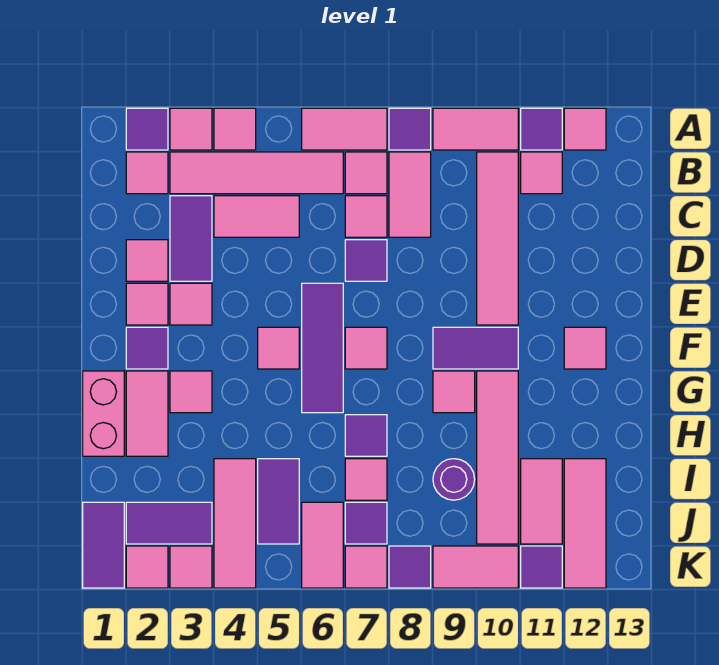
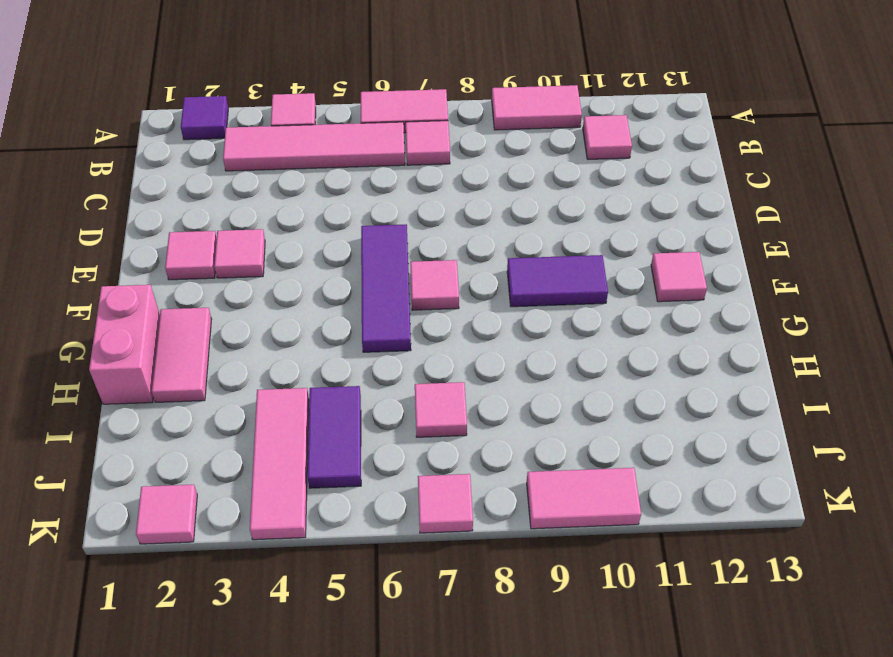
none -> pink tile A3 level 1
none -> purple tile A8 level 1
none -> purple tile A11 level 1
none -> pink tile A12 level 1

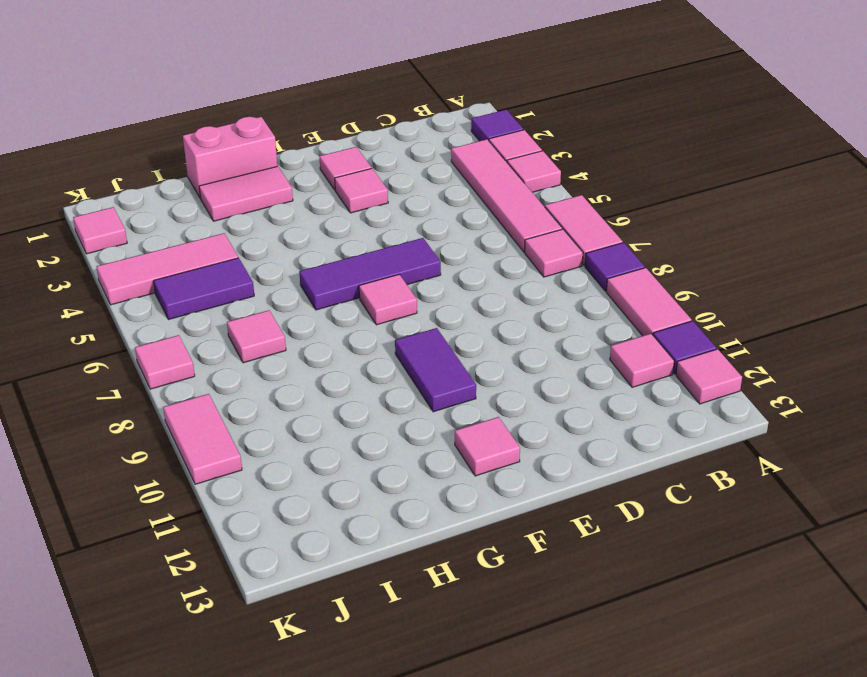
none -> pink tile B2 level 1
none -> pink tile B8:C8 level 1
none -> pink tile B10:E10 level 1
none -> purple tile C3:D3 level 1

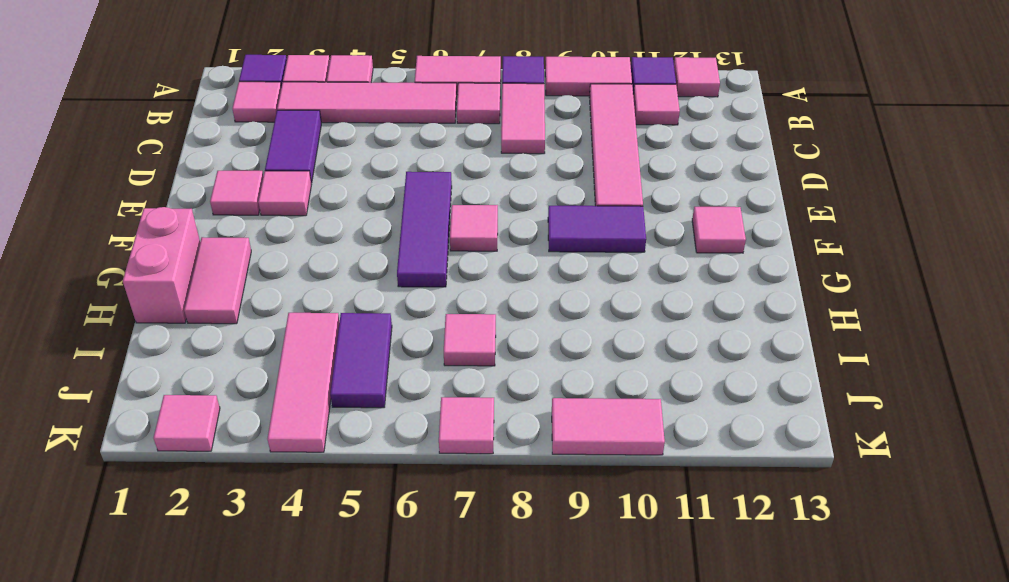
none -> pink tile C4:C5 level 1
none -> pink tile C7 level 1
none -> pink tile D2 level 1
none -> purple tile D7 level 1

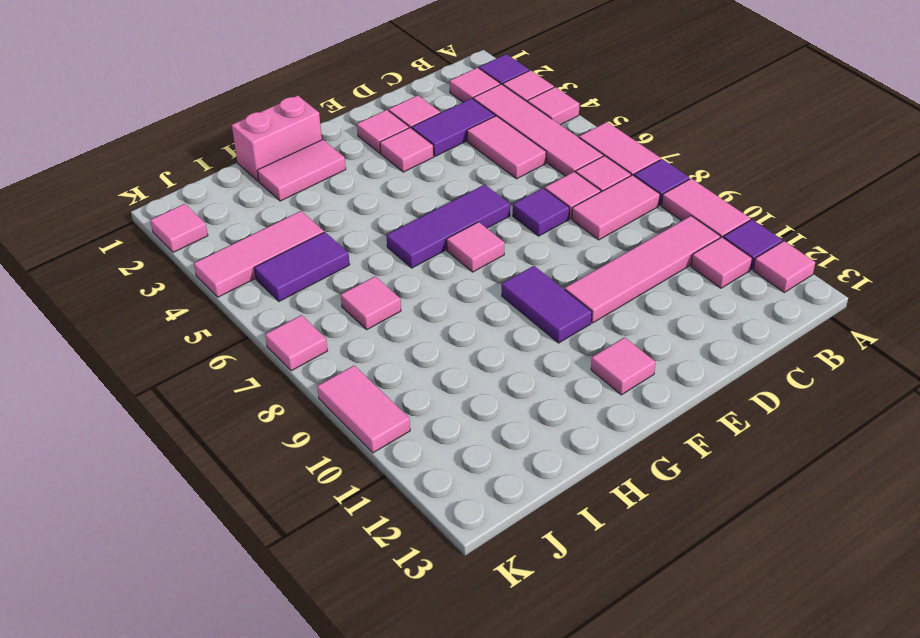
none -> purple tile F2 level 1
none -> pink tile F5 level 1
none -> pink tile G3 level 1
none -> pink tile G9 level 1

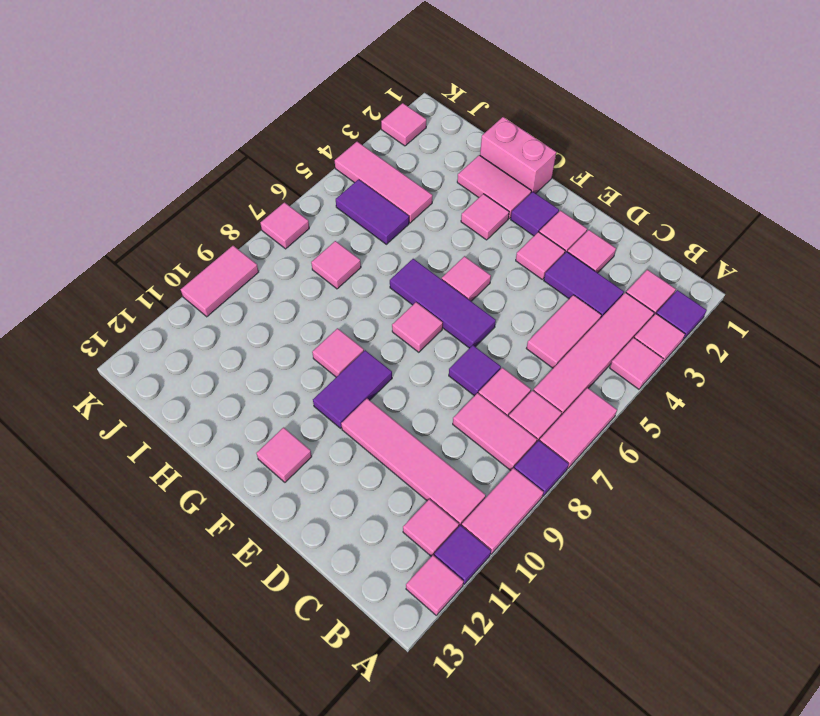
none -> pink tile G10:J10 level 1
none -> purple tile H7 level 1
none -> purple round brick I9 level 1
none -> pink tile I11:J11 level 1

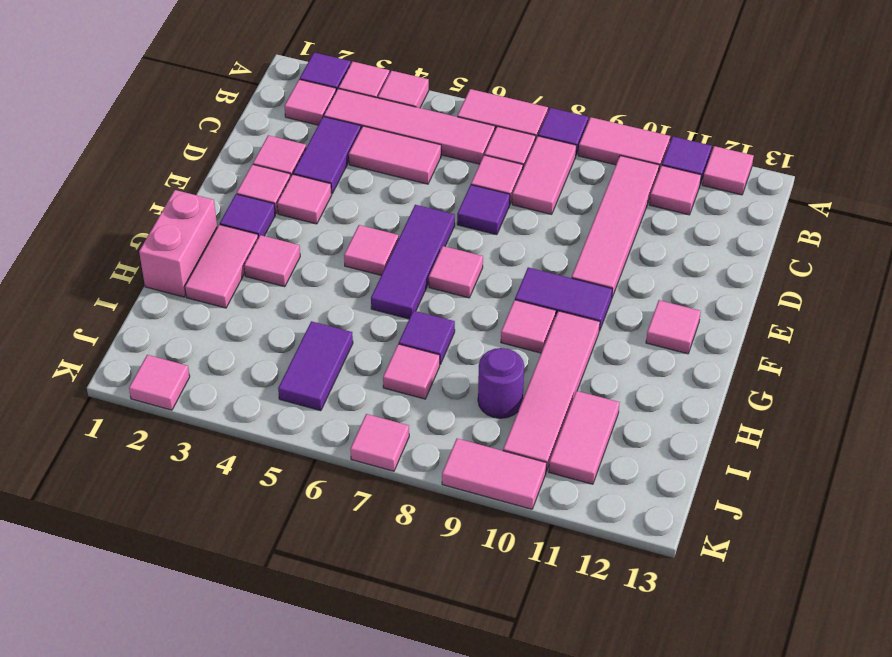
none -> pink tile I4:K4 level 1
none -> pink tile I12:K12 level 1
none -> purple tile J1:K1 level 1
none -> purple tile J2:J3 level 1

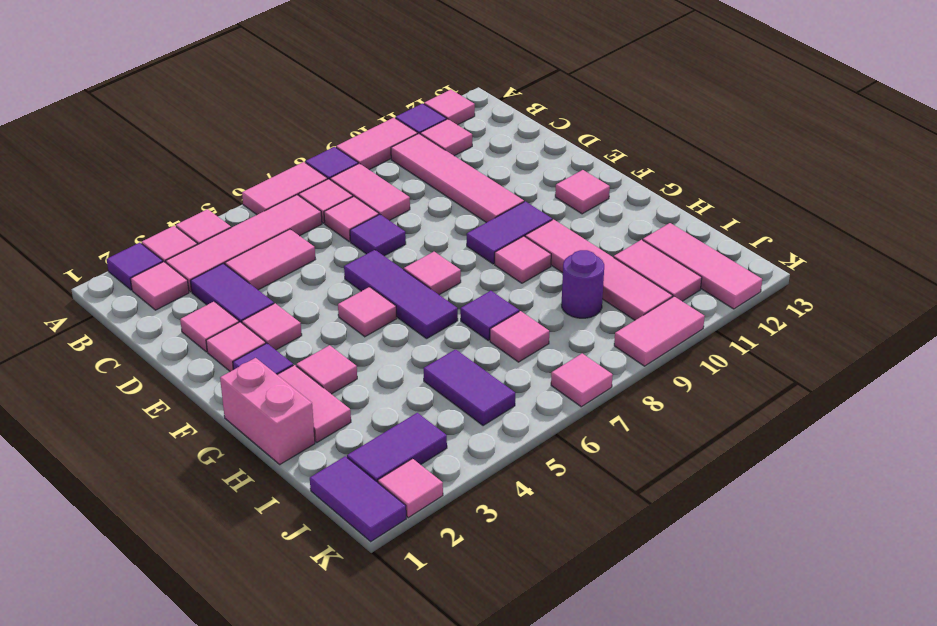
none -> pink tile I4:K4 level 1
none -> pink tile J6:K6 level 1
none -> purple tile J7 level 1
none -> pink tile K3 level 1

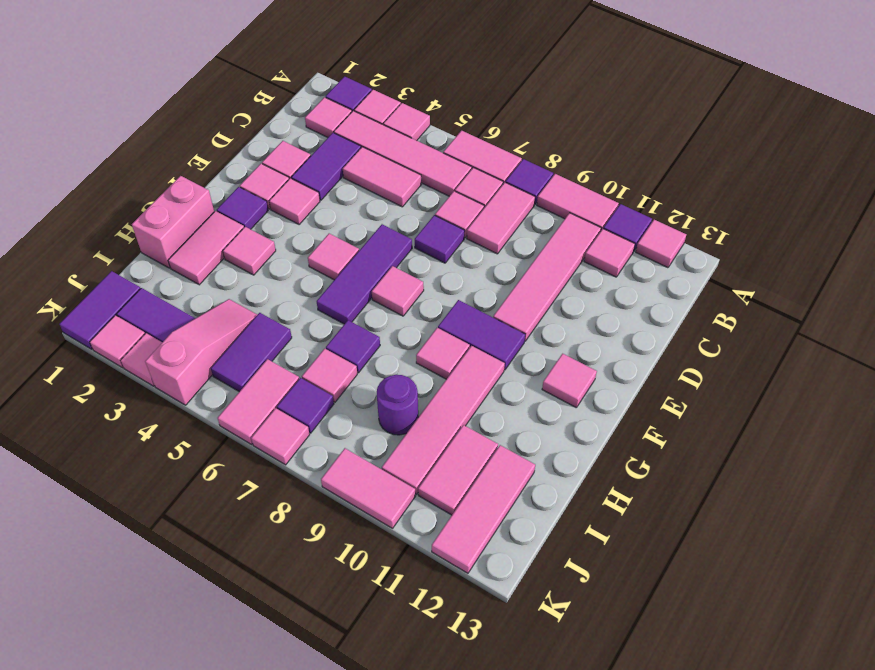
pink slope I4:K4 level 1 top K -> pink tile I4:K4 level 1
none -> purple tile K8 level 1
none -> purple tile K11 level 1

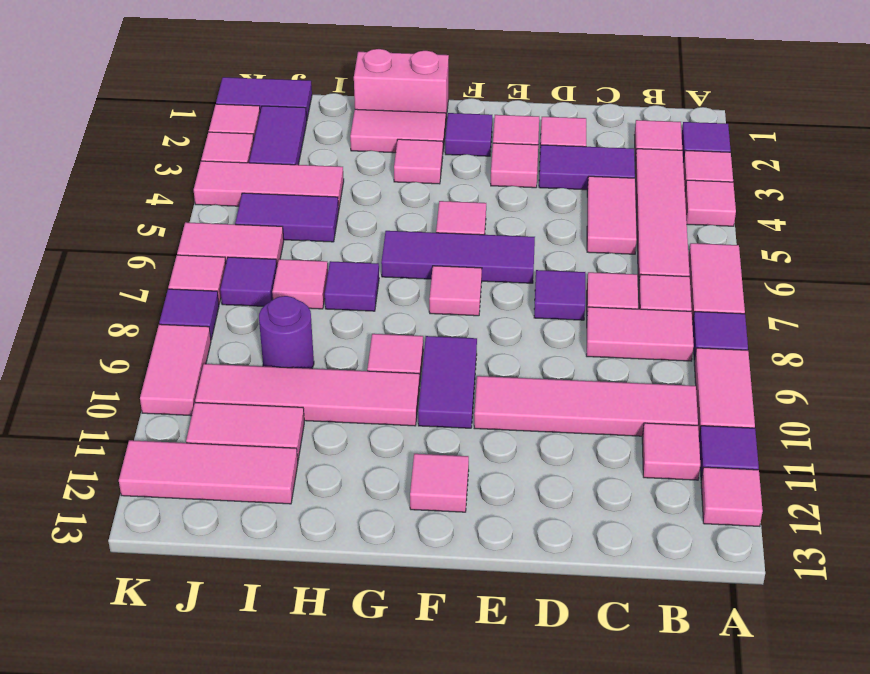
none -> purple tile K11 level 1

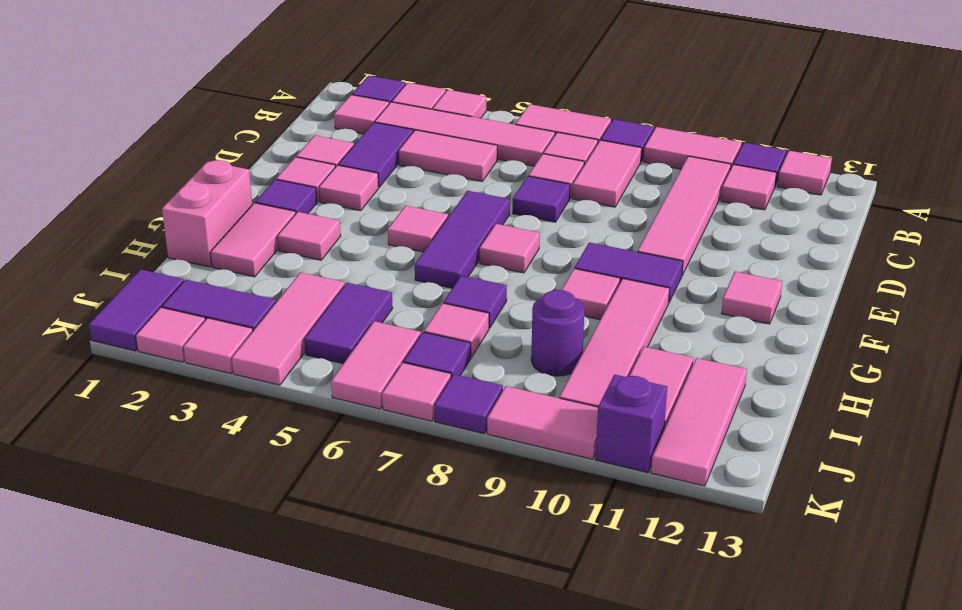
purple brick K11 level 1 -> purple tile K11 level 1

